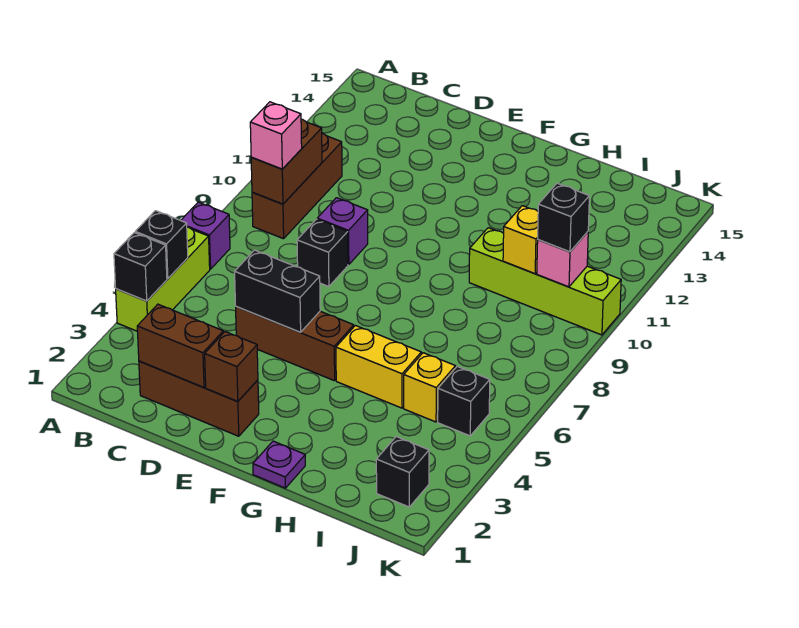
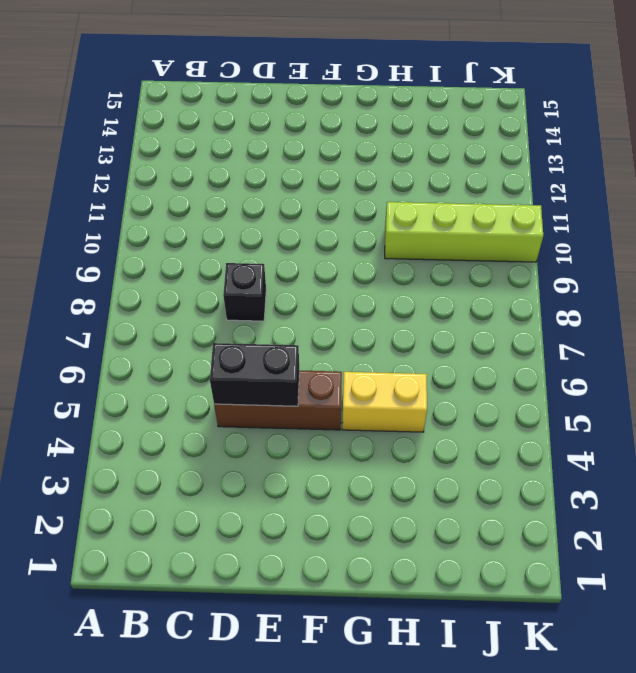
none -> lime brick A4:A6 level 1
none -> purple brick A7 level 1
none -> brown brick B9:B11 level 1

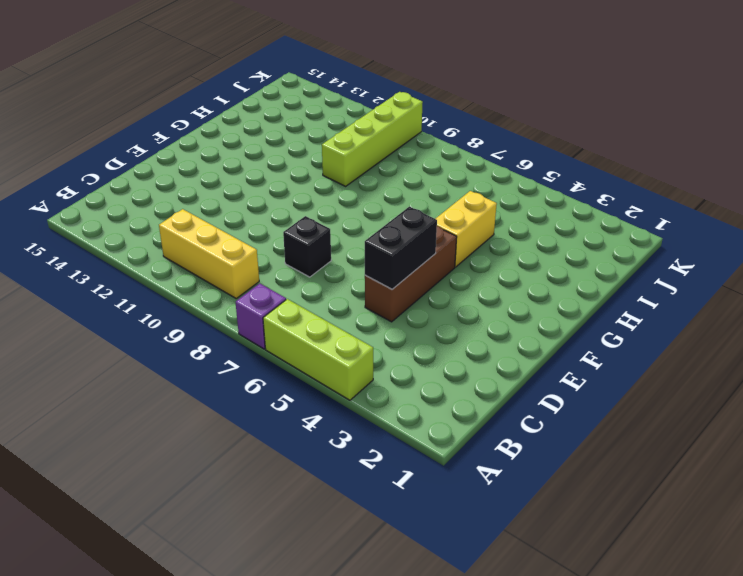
yellow brick B9:B11 level 1 -> brown brick B9:B11 level 1
none -> brown brick C2:E2 level 1
none -> purple brick D9 level 1
none -> purple plate G1 level 1

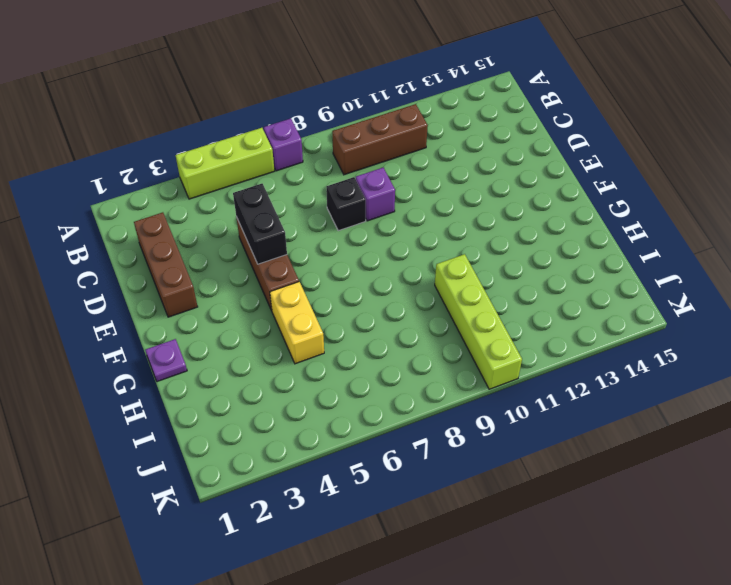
none -> yellow brick I5 level 1
none -> black brick J2 level 1
none -> black brick J5 level 1

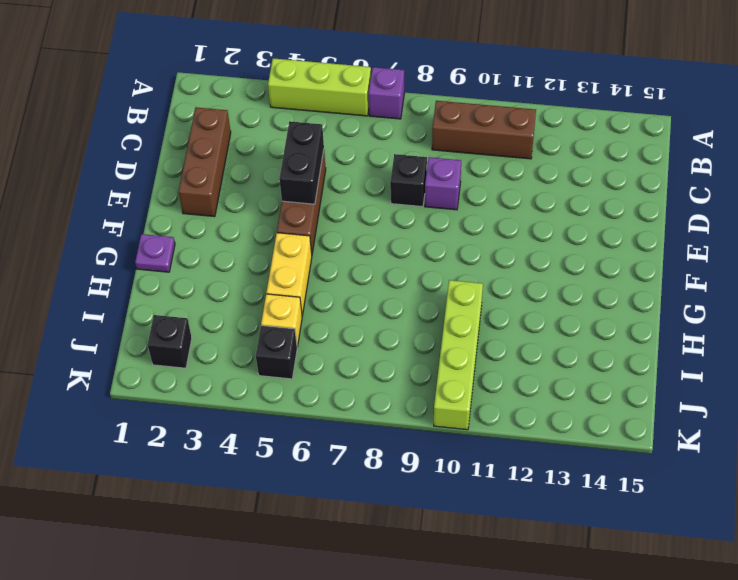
none -> black brick A4 level 2
none -> black brick A5 level 2
none -> brown brick B9:B10 level 2

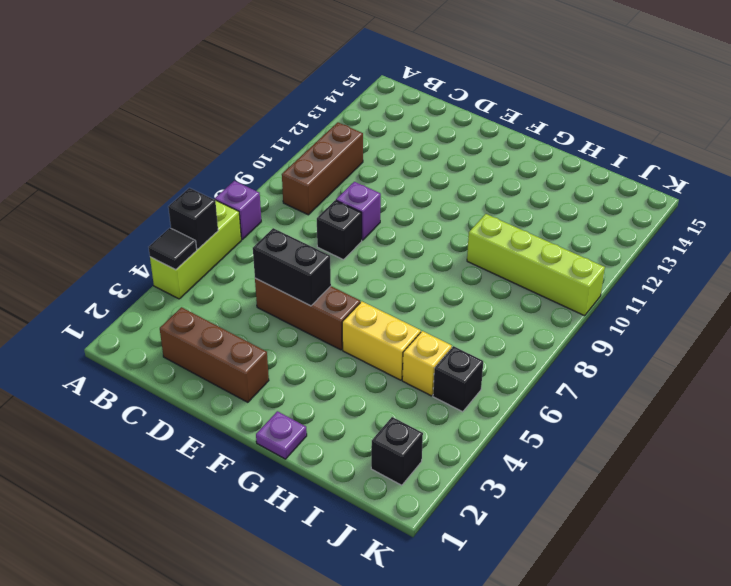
black tile A4 level 2 -> black brick A4 level 2
none -> brown brick B9:B10 level 2
none -> brown brick C2:D2 level 2
none -> brown brick E2 level 2

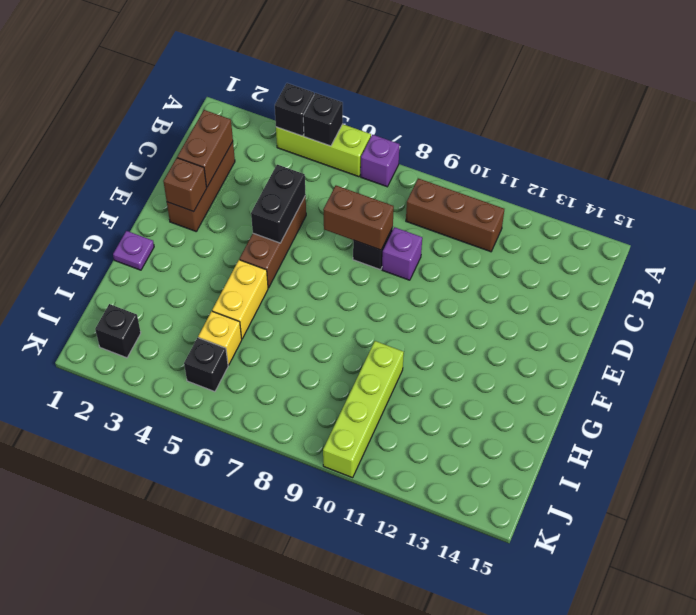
brown brick D7:D8 level 2 -> brown brick B9:B10 level 2
none -> yellow brick I10 level 2
none -> pink brick J10 level 2
none -> pink brick B9 level 3

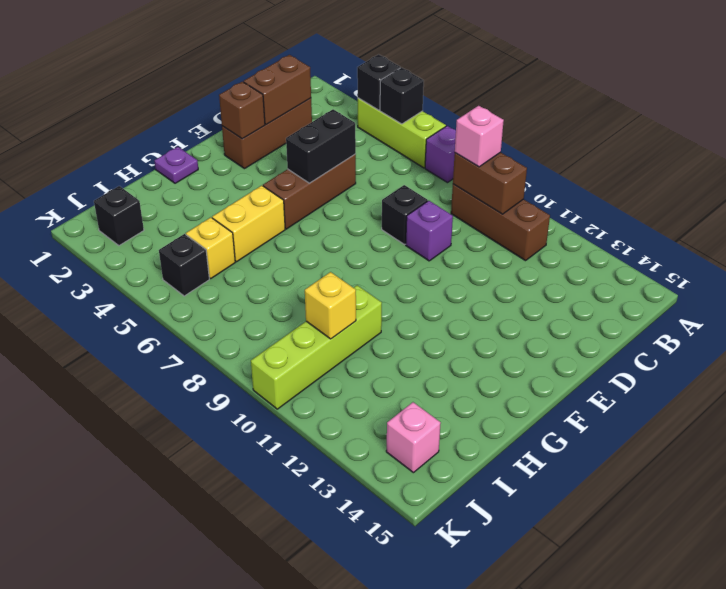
pink brick J14 level 1 -> pink brick J10 level 2
none -> black brick J10 level 3

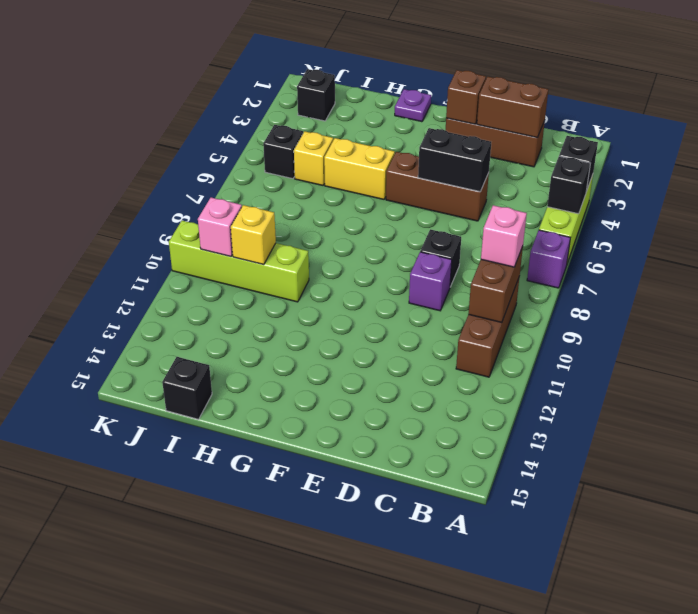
black brick I15 level 1 -> black brick J10 level 3

